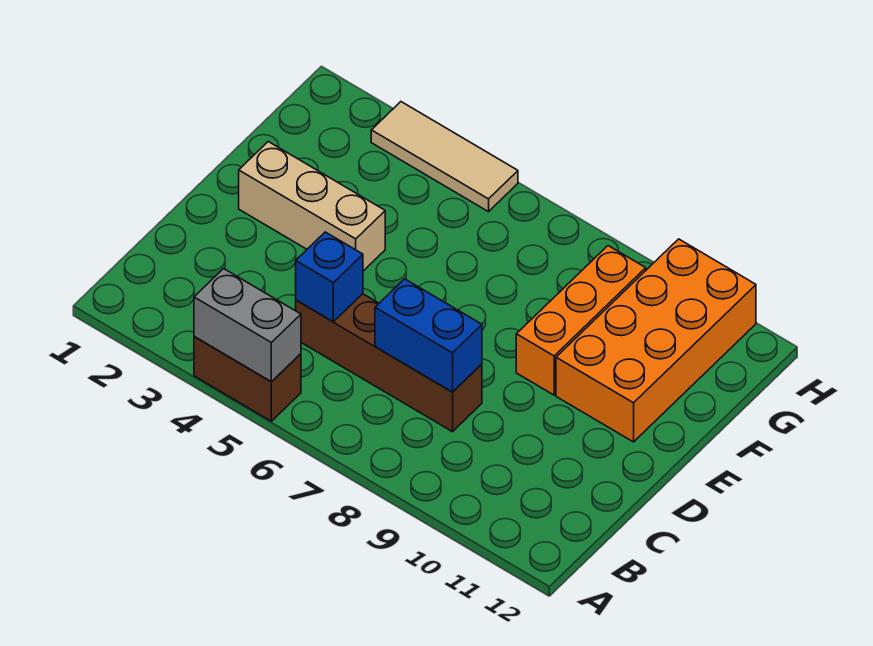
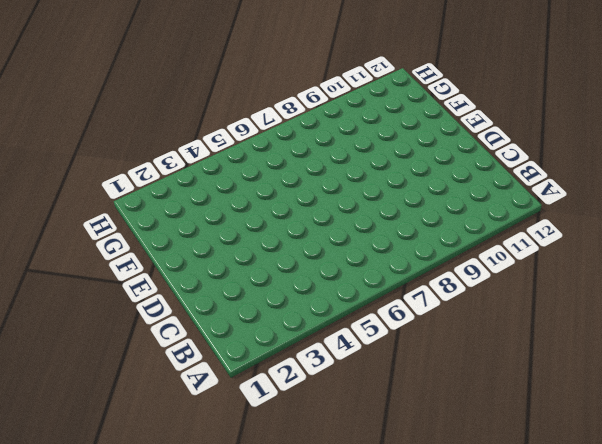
none -> brown brick A4:A5 level 1
none -> brown brick C5:C8 level 1

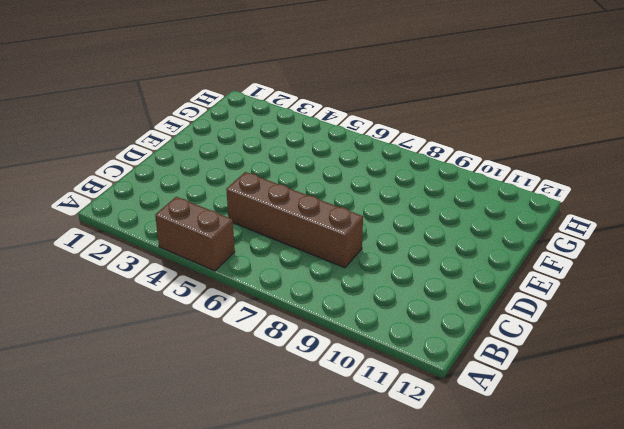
none -> tan brick E2:E4 level 1
none -> orange brick E9:G9 level 1

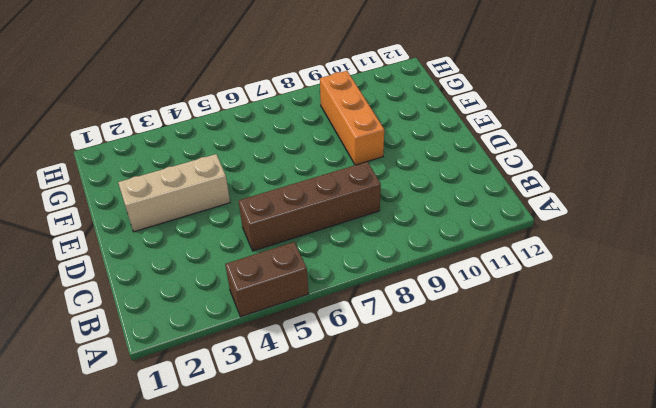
none -> orange brick E10:H11 level 1
none -> tan tile H3:H5 level 1

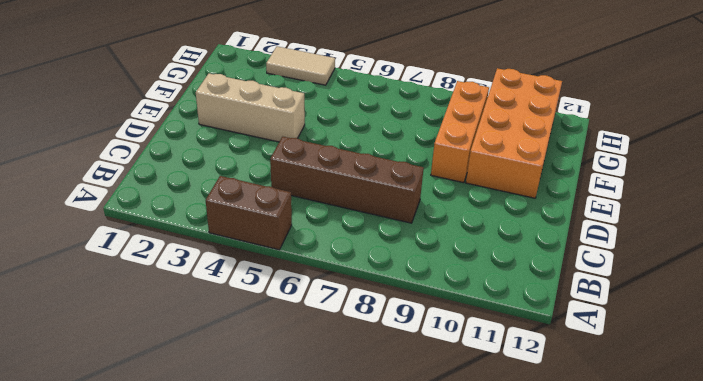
tan tile H3:H4 level 1 -> tan tile H3:H5 level 1
none -> grey brick A4:A5 level 2
none -> blue brick C5 level 2

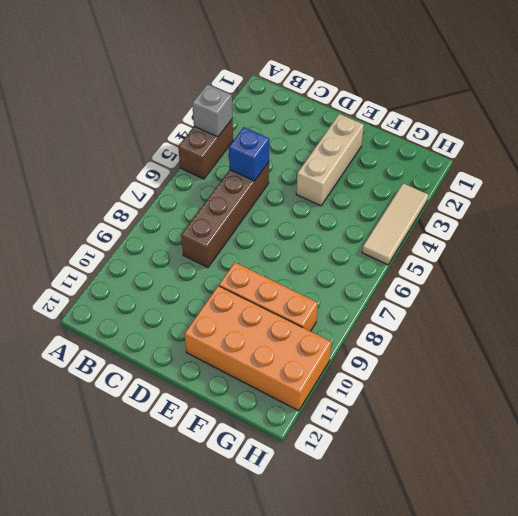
grey brick A4 level 2 -> grey brick A4:A5 level 2
none -> blue brick C7:C8 level 2

